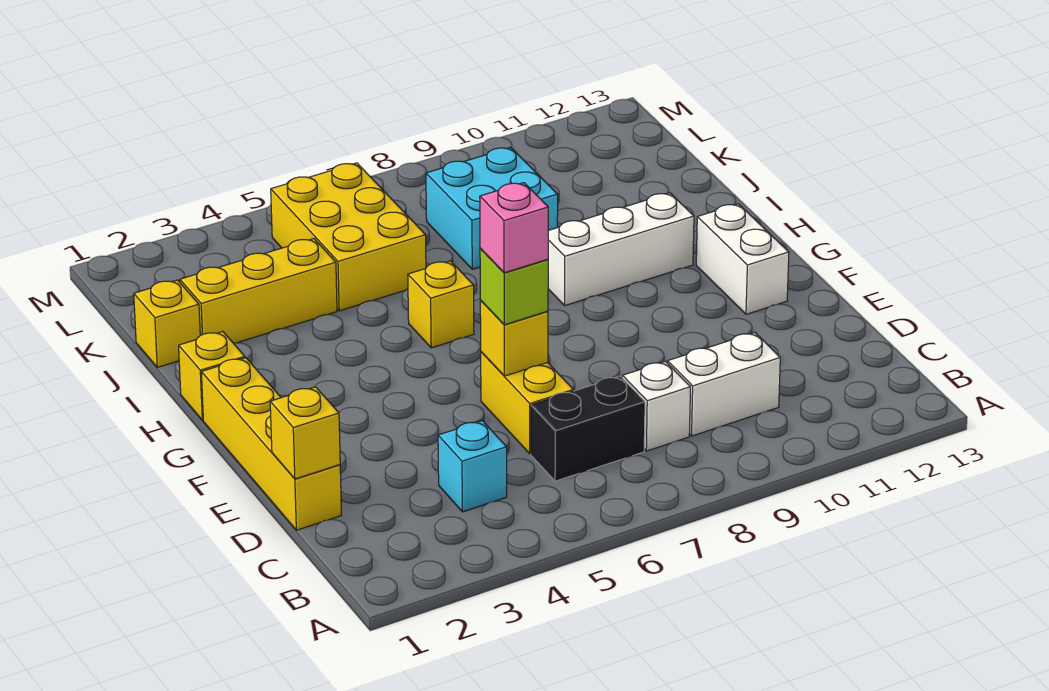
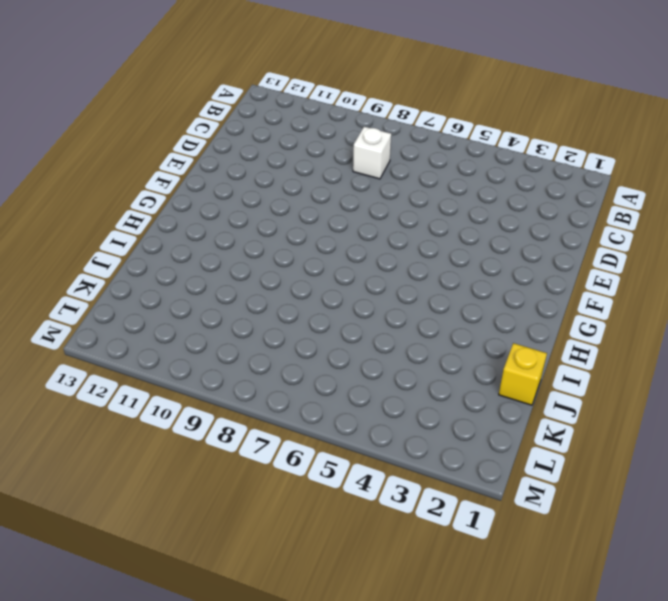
none -> cyan brick C4 level 1
none -> black brick C6:C7 level 1
none -> white brick C9:C10 level 1

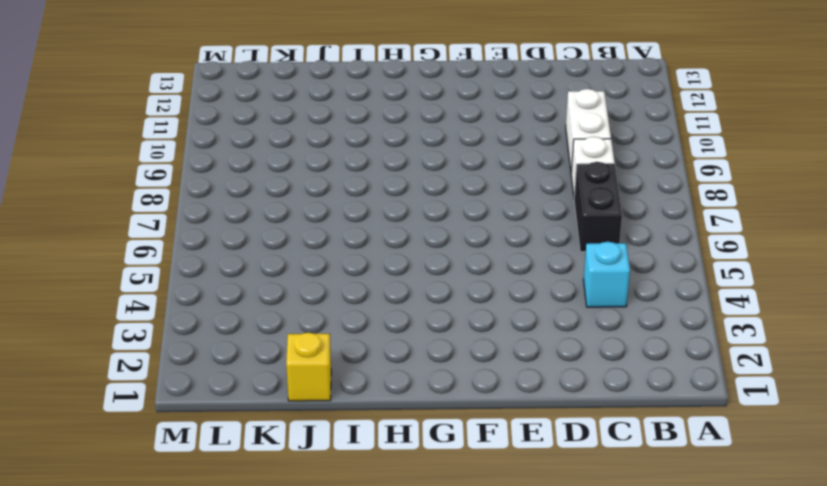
none -> yellow brick D1:G1 level 1
none -> yellow brick D6:E6 level 1
none -> white brick F12:G12 level 1

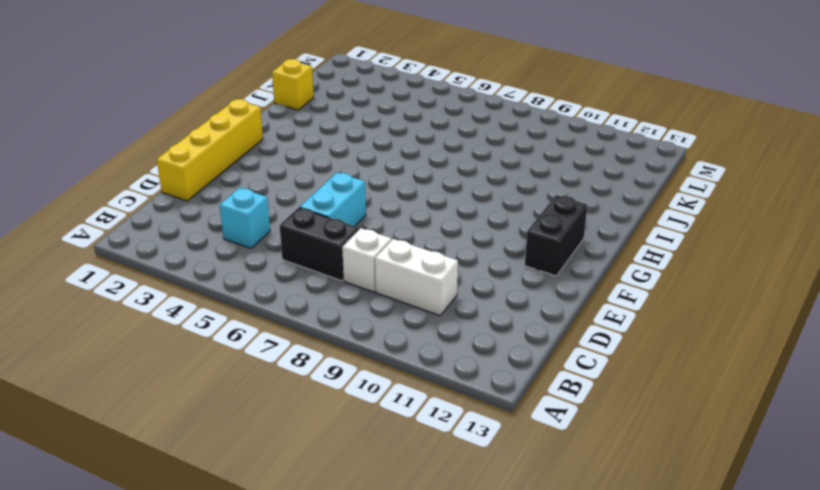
cyan brick D6:E6 level 1 -> yellow brick D6:E6 level 1
black brick F12:G12 level 1 -> white brick F12:G12 level 1
none -> yellow brick H1 level 1
none -> yellow brick H6 level 1
none -> white brick H9:H11 level 1

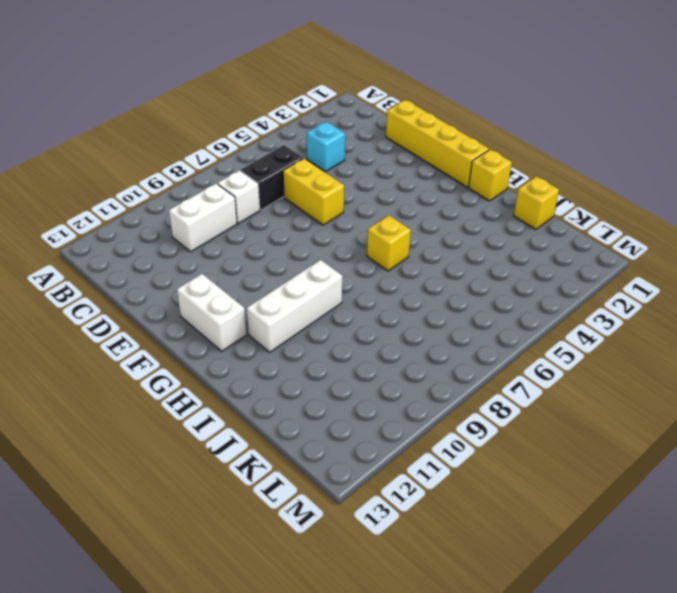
none -> yellow brick J2:J4 level 1
none -> yellow brick J5:L6 level 1
none -> cyan brick J8:K9 level 1

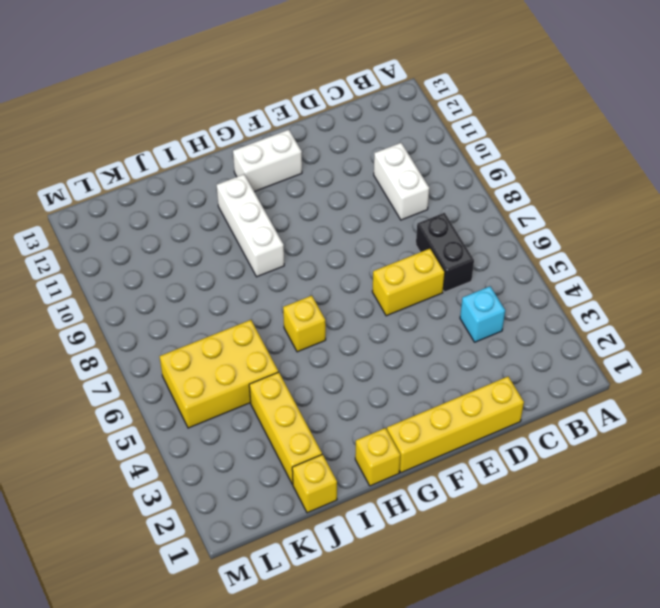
none -> white brick C8 level 1
none -> cyan brick J8:K9 level 1
none -> yellow brick D1 level 2

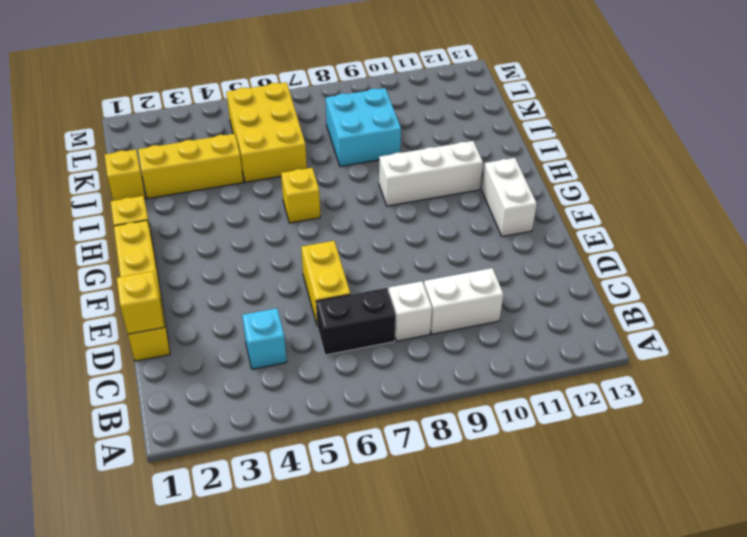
none -> yellow brick E6 level 2
none -> lime brick E6 level 3
none -> pink brick E6 level 4

